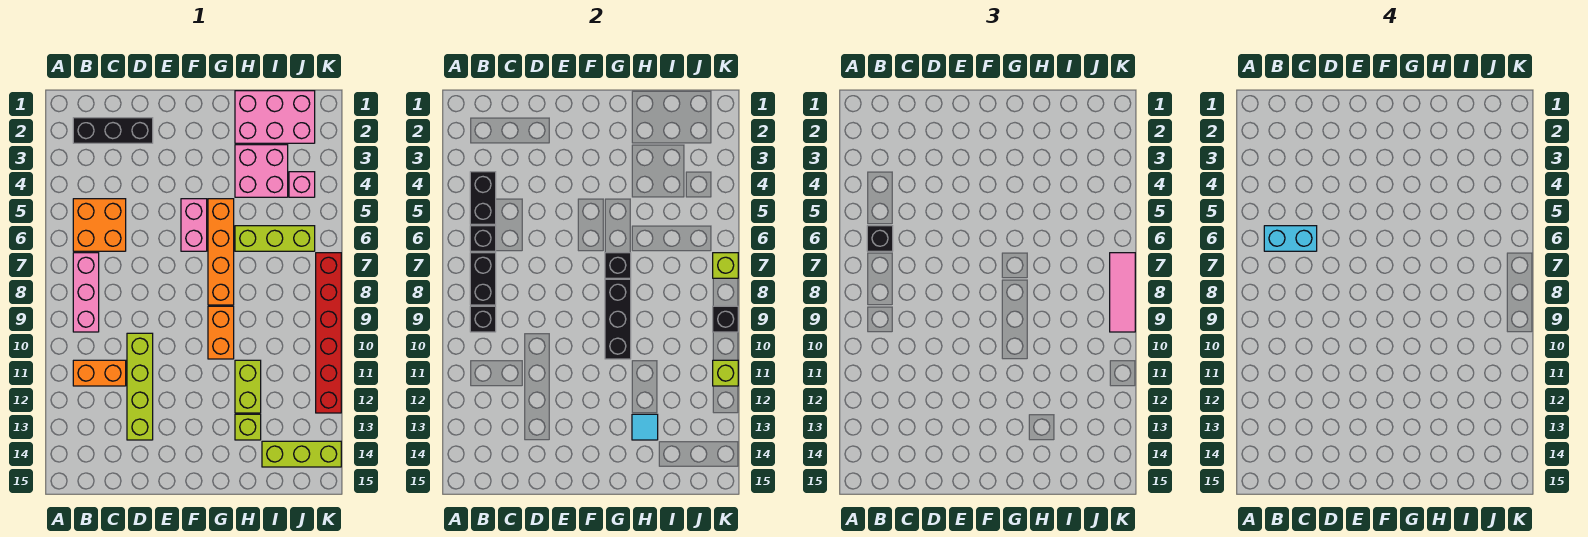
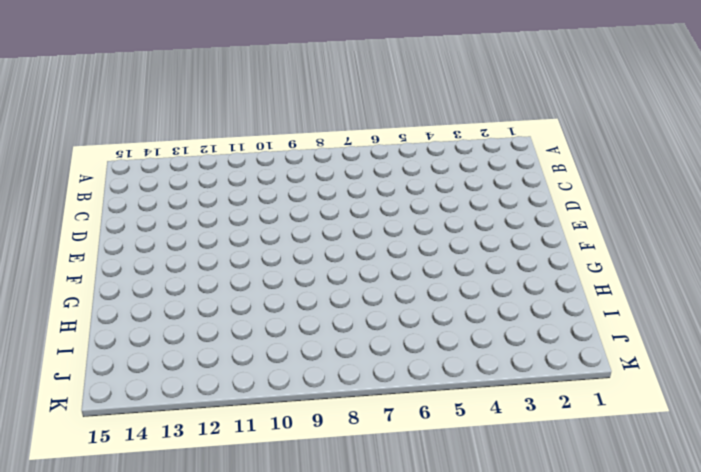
none -> black brick B2:D2 level 1
none -> orange brick B5:C6 level 1
none -> pink brick B7:B9 level 1

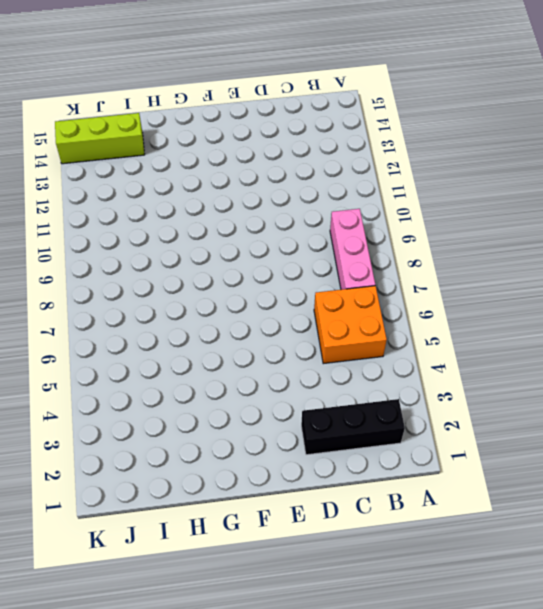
none -> orange brick B11:C11 level 1
none -> lime brick D10:D13 level 1
none -> pink brick F5:F6 level 1

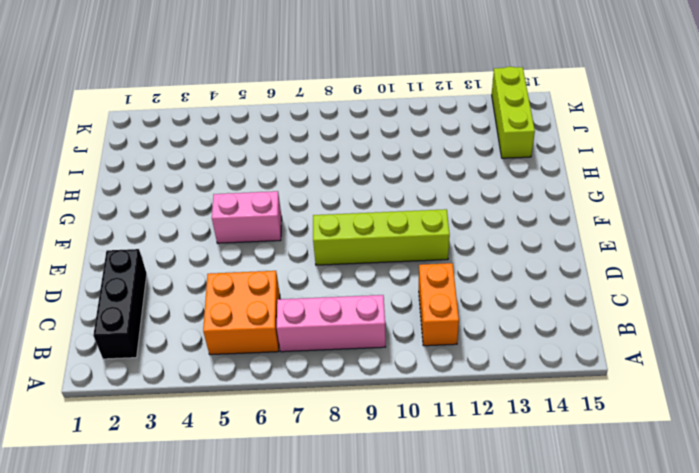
lime brick E8:E11 level 1 -> lime brick D10:D13 level 1
none -> orange brick G5:G8 level 1
none -> orange brick G9:G10 level 1
none -> pink brick H1:J2 level 1

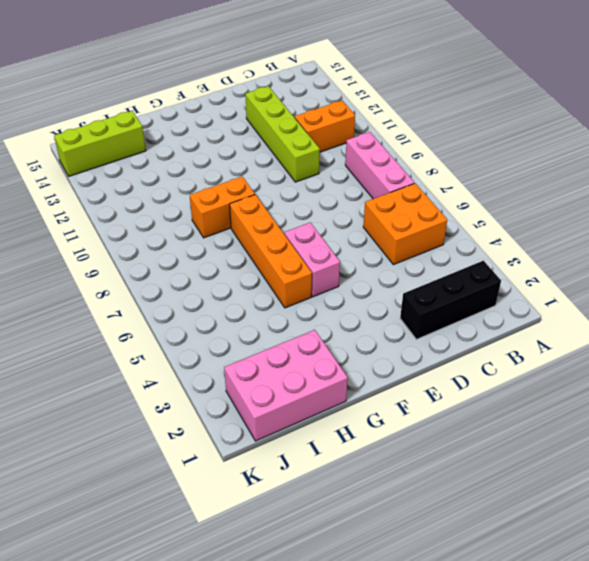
orange brick G9:H9 level 1 -> orange brick G9:G10 level 1
none -> pink brick H3:I4 level 1
none -> lime brick H6:J6 level 1
none -> lime brick H11:H12 level 1

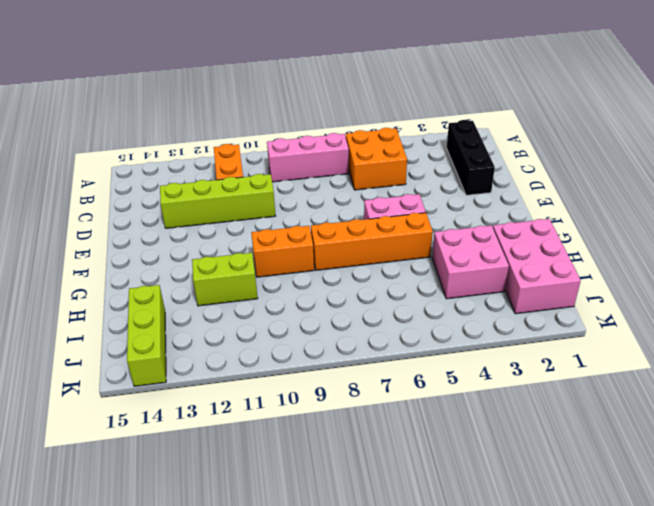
none -> lime brick H6:J6 level 1
none -> lime brick H13 level 1
none -> pink brick J4 level 1

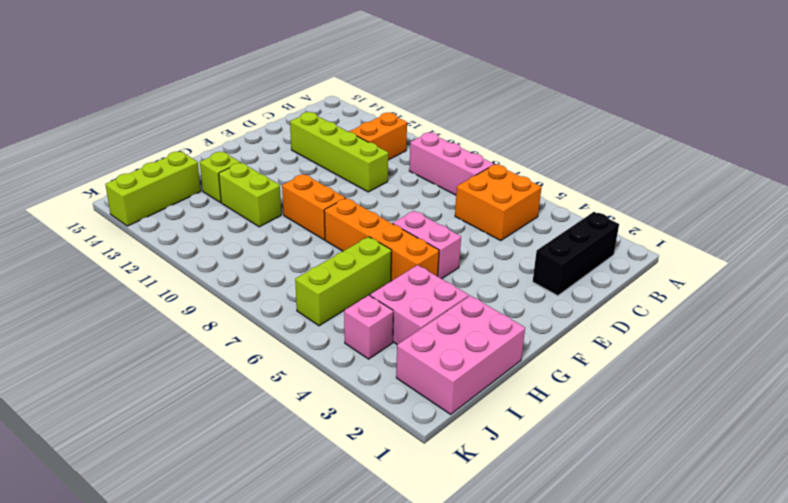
none -> red brick K7:K12 level 1
none -> black brick B4:B5 level 2
none -> black brick B6 level 2

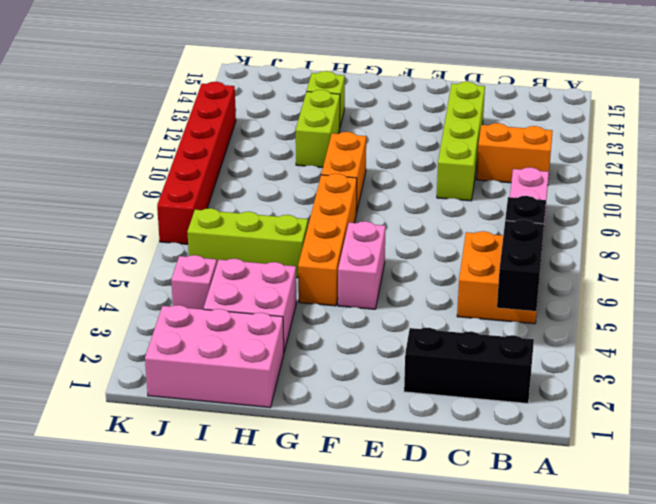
none -> lime brick I14:K14 level 1
none -> black brick B7:B8 level 2
none -> black brick B9 level 2

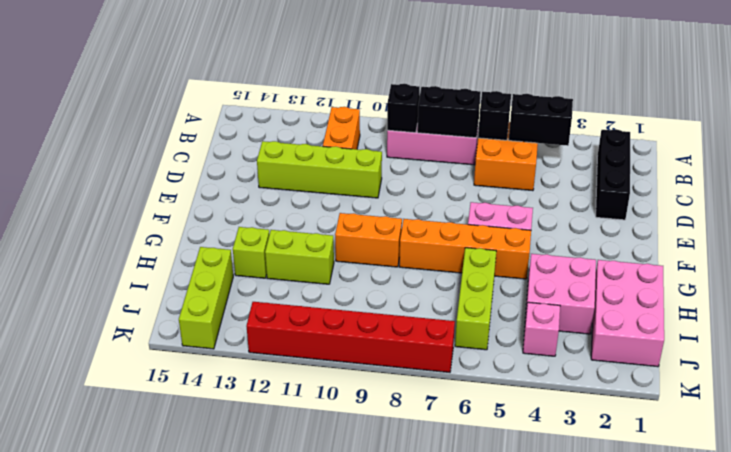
none -> black brick G7 level 2
none -> black brick G8:G10 level 2
none -> cyan tile H13 level 2

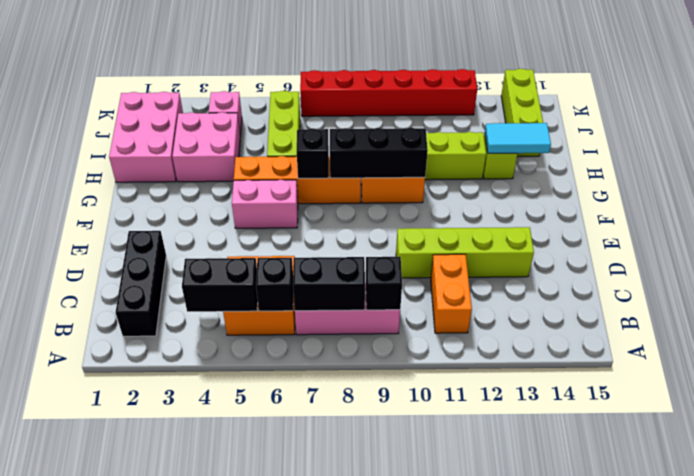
cyan tile H13:H14 level 2 -> cyan tile H13 level 2
none -> lime brick K7 level 2
none -> black brick K9 level 2
none -> lime brick K11 level 2

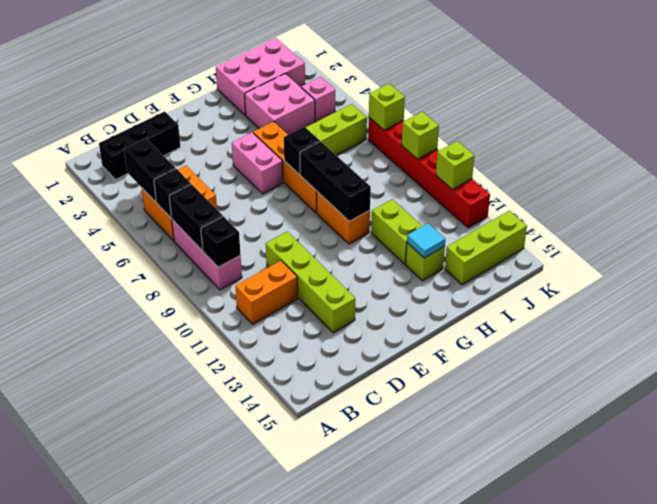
lime brick K9 level 2 -> black brick K9 level 2
none -> black brick B6 level 3
none -> pink tile K7:K9 level 3
none -> cyan brick B6:C6 level 4

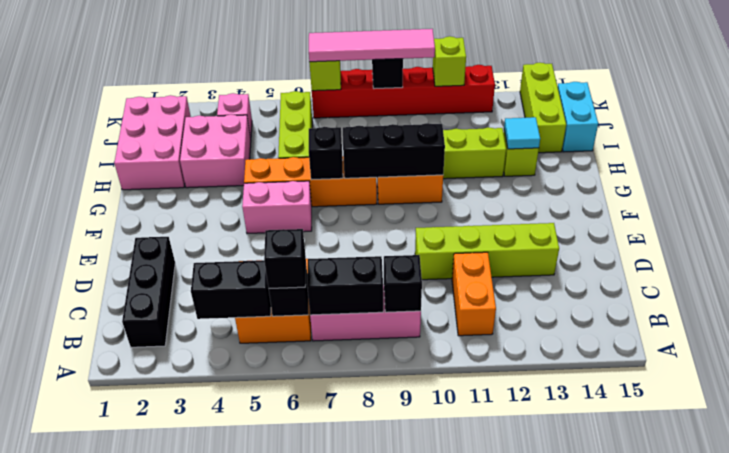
cyan brick I15:J15 level 1 -> cyan brick B6:C6 level 4
pink tile K7:K10 level 3 -> pink tile K7:K9 level 3

